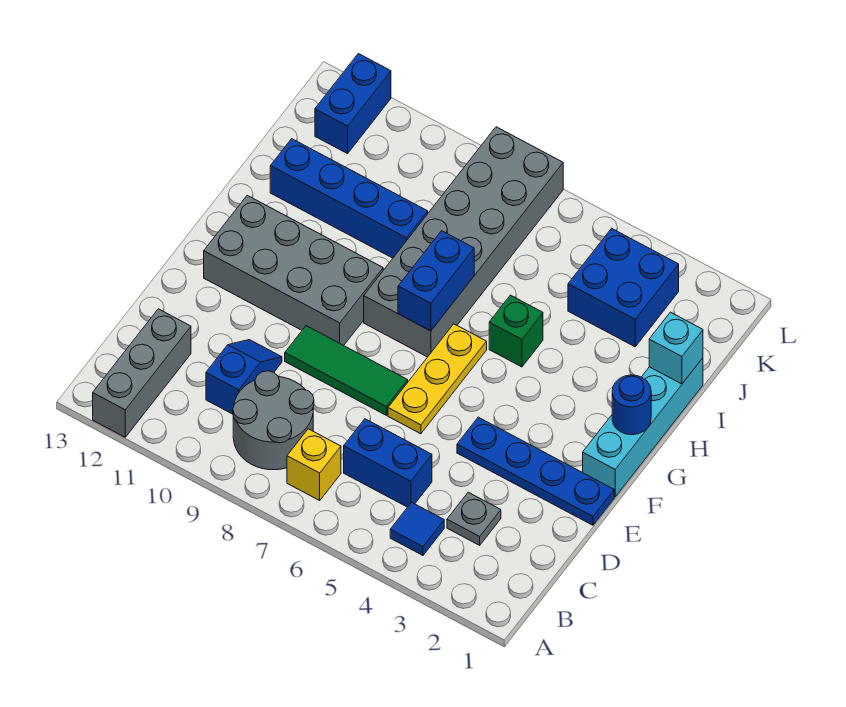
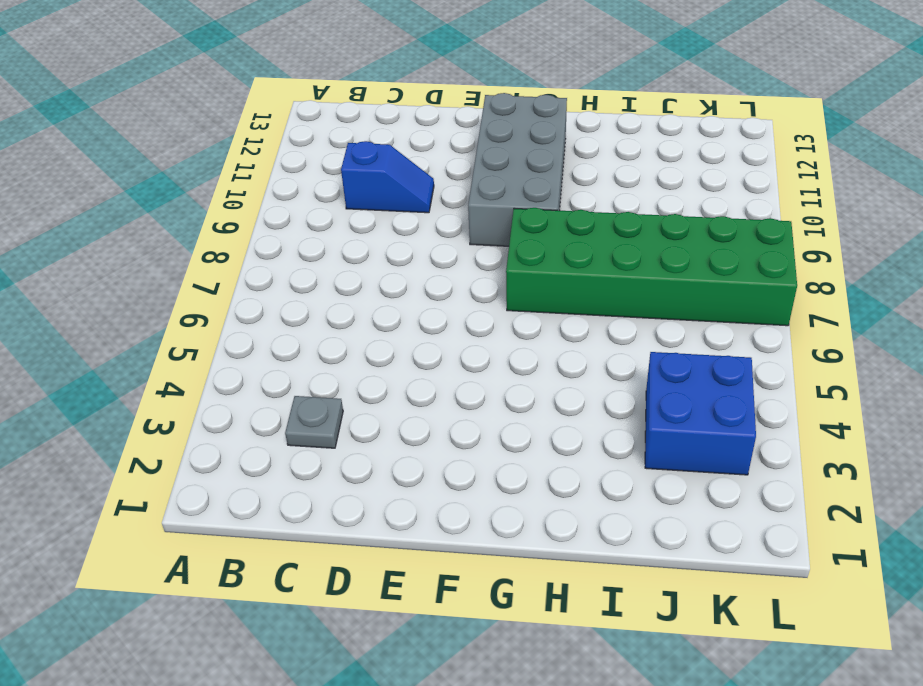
green brick G7:L8 level 1 -> grey brick G7:L8 level 1
none -> grey brick A12:C12 level 1
none -> blue tile B4 level 1
none -> yellow brick B7 level 1

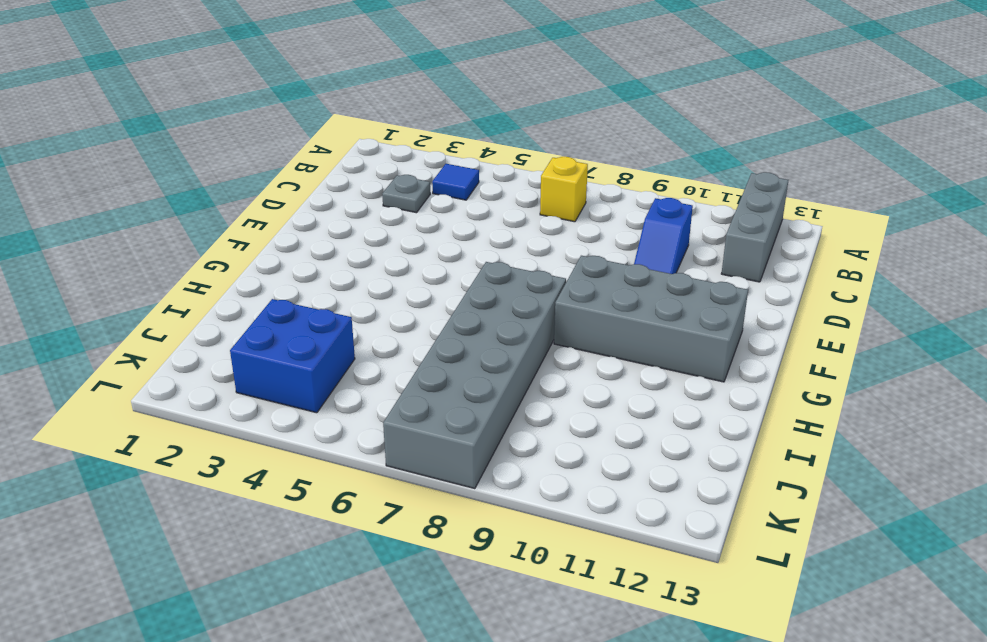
none -> grey round brick B8:C9 level 1
none -> blue brick C5:C6 level 1
none -> blue plate E1:E4 level 1

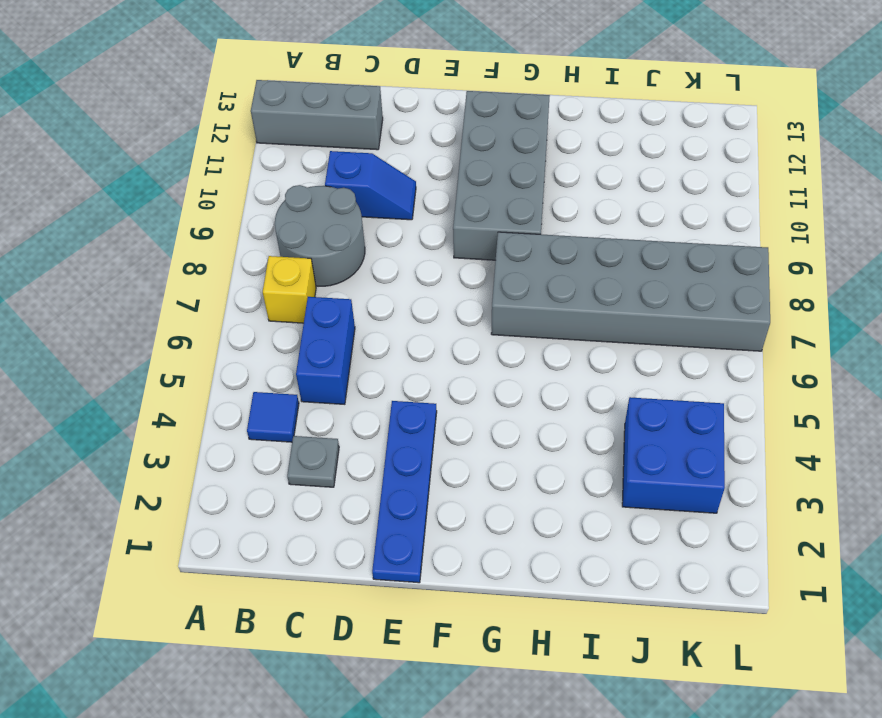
none -> yellow plate E6:G6 level 1
none -> green tile E7:E9 level 1
none -> cyan brick F1:I1 level 1

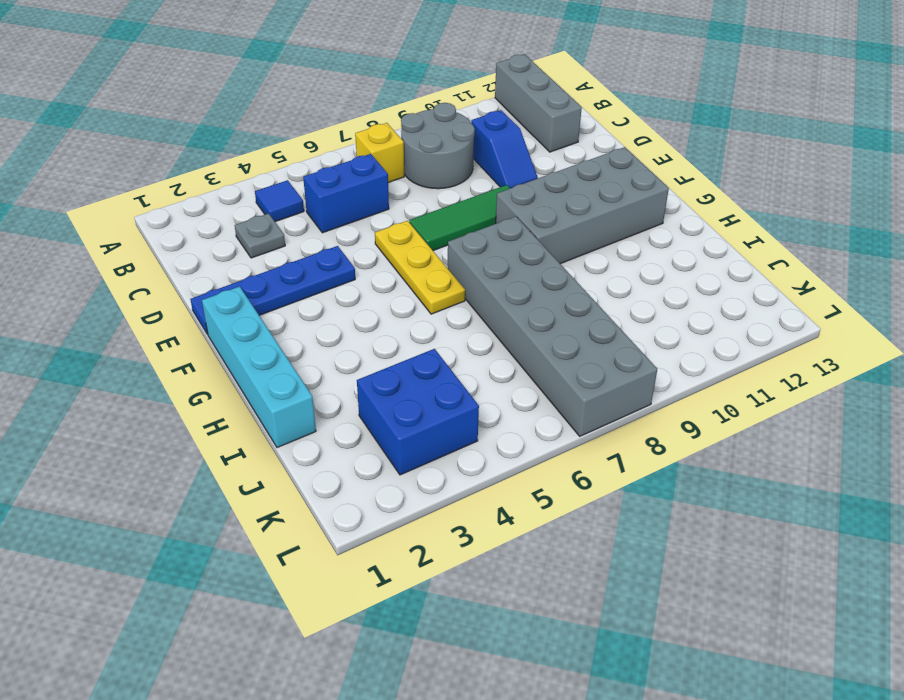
none -> green brick H5 level 1
none -> blue brick I9:I12 level 1
none -> blue brick K12:L12 level 1

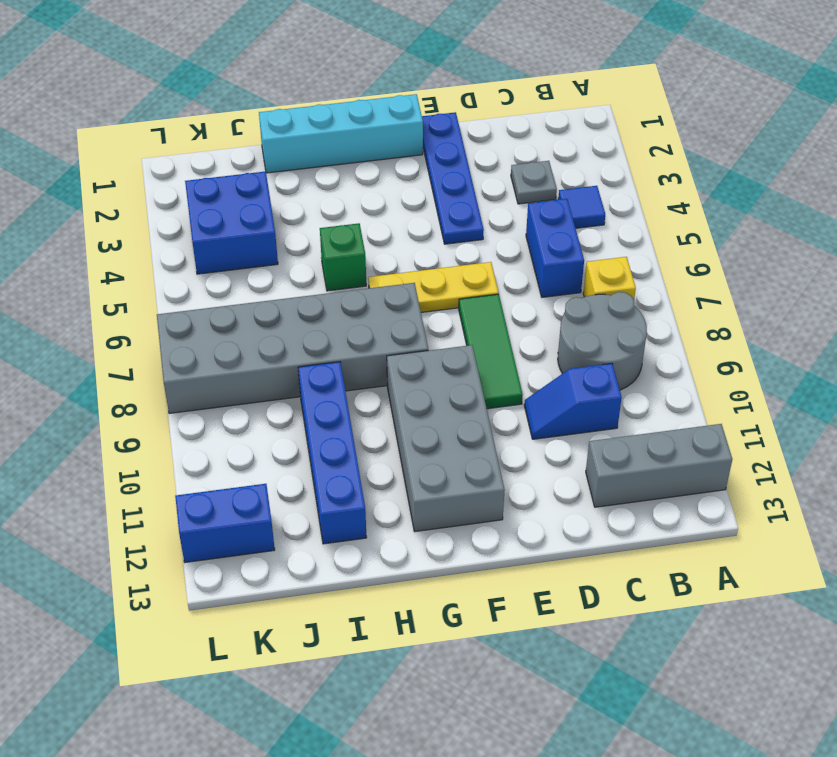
none -> blue round brick G1 level 2
none -> blue brick G7:H7 level 2
none -> cyan brick I1 level 2

